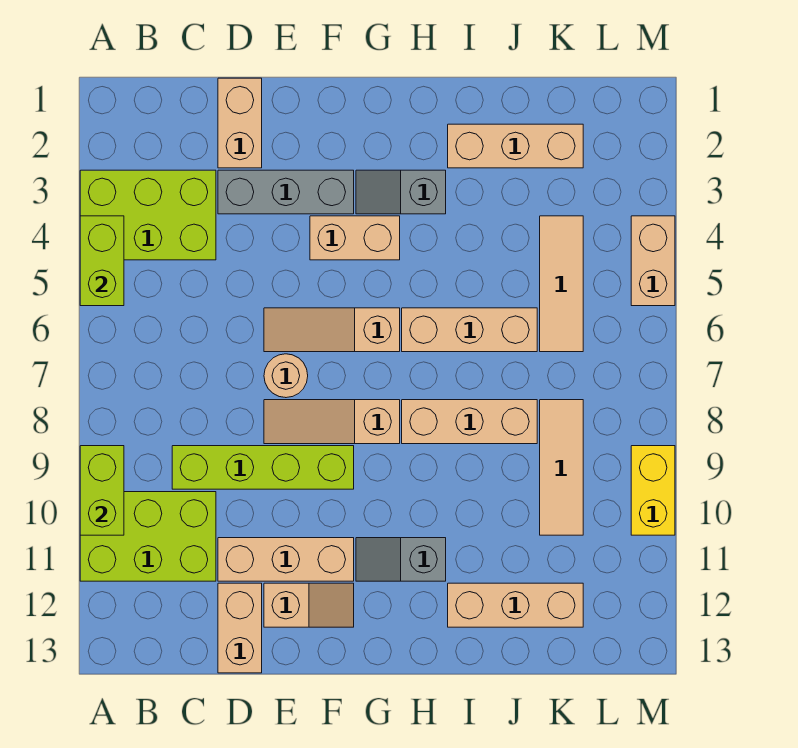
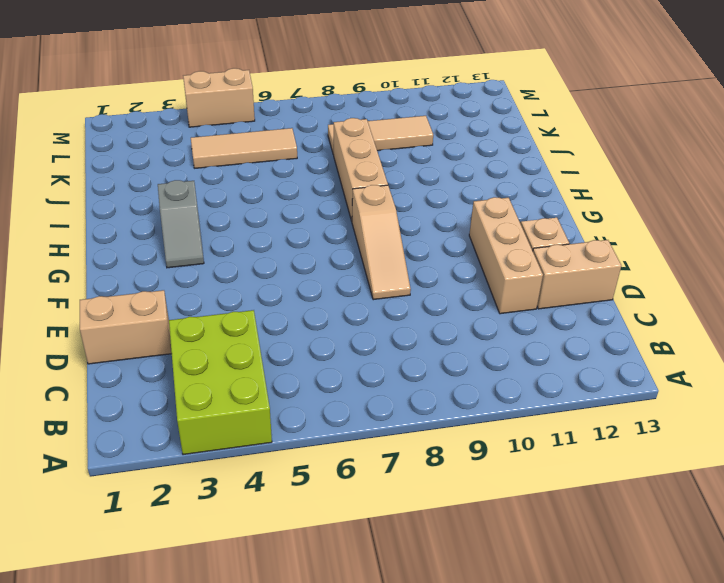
none -> lime brick A10:C11 level 1
none -> lime brick C9:F9 level 1
none -> grey brick D3:F3 level 1

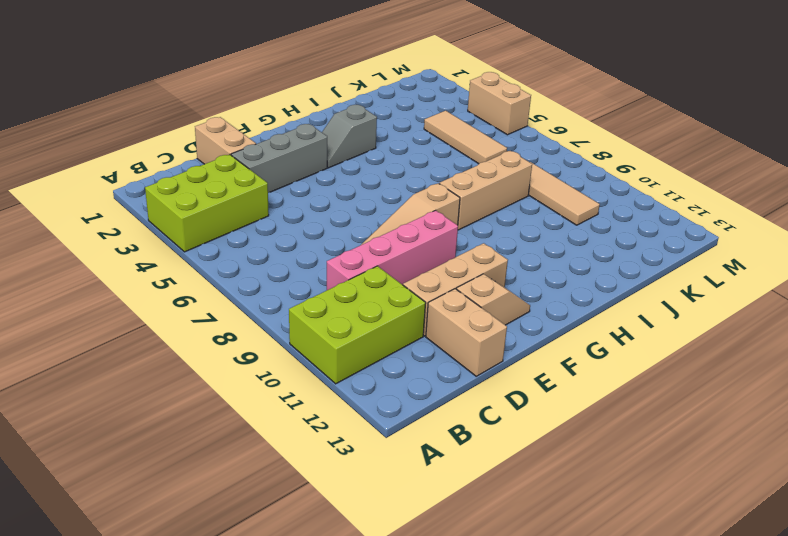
pink brick C9:F9 level 1 -> lime brick C9:F9 level 1
none -> tan slope E6:G6 level 1 top G
none -> tan round brick E7 level 1
none -> tan brick F4:G4 level 1

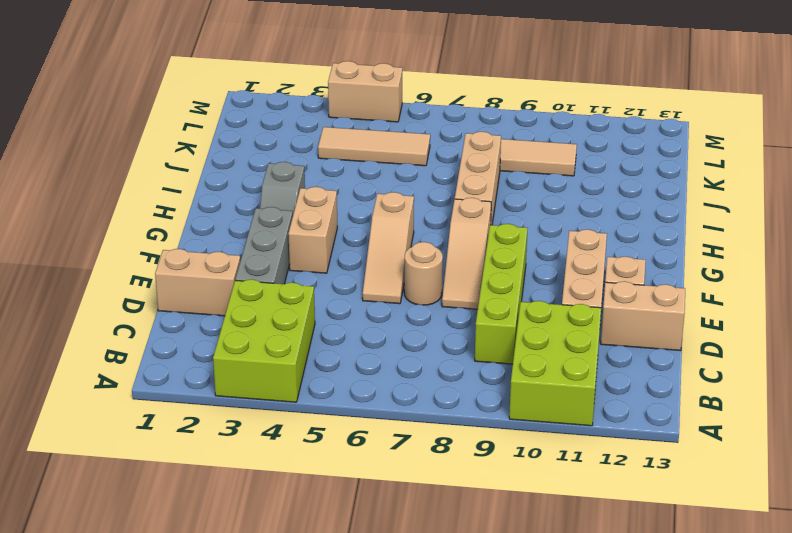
none -> grey slope G11:H11 level 1 top H
none -> tan brick H6:J6 level 1
none -> tan brick I2:K2 level 1

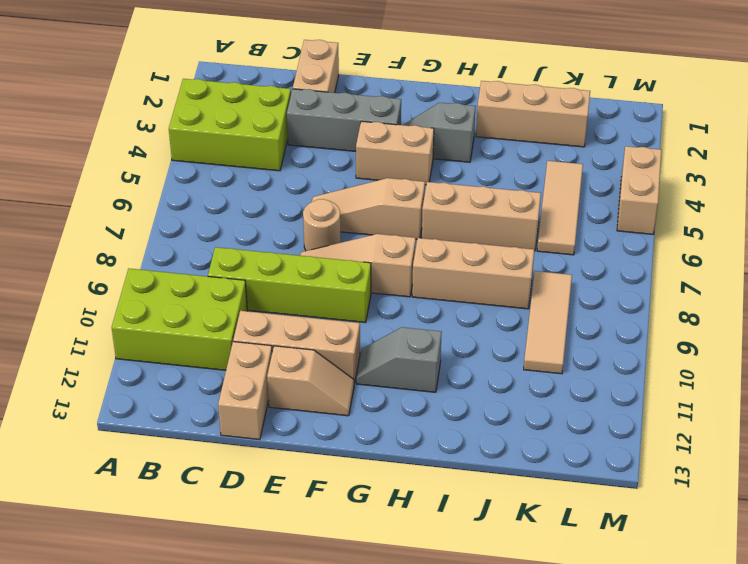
none -> tan brick I12:K12 level 1
none -> yellow brick M9:M10 level 1
none -> lime brick A4:A5 level 2

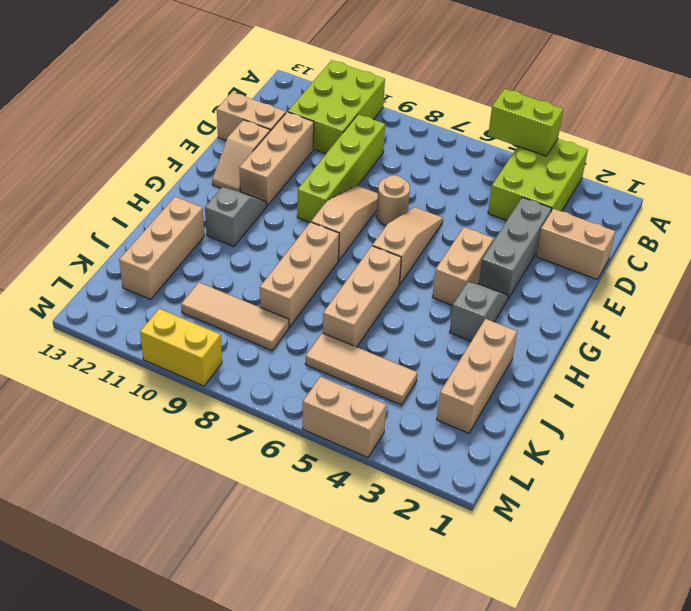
none -> lime brick A9:A10 level 2

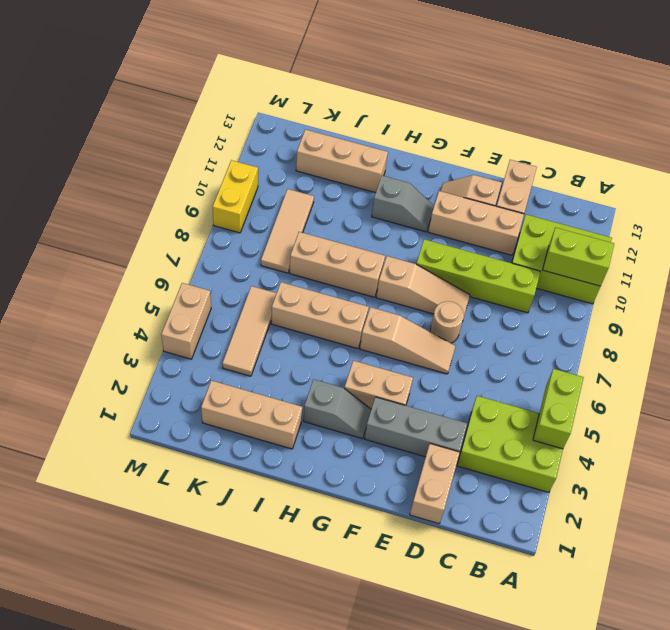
lime brick A10:B10 level 2 -> lime brick A9:A10 level 2

